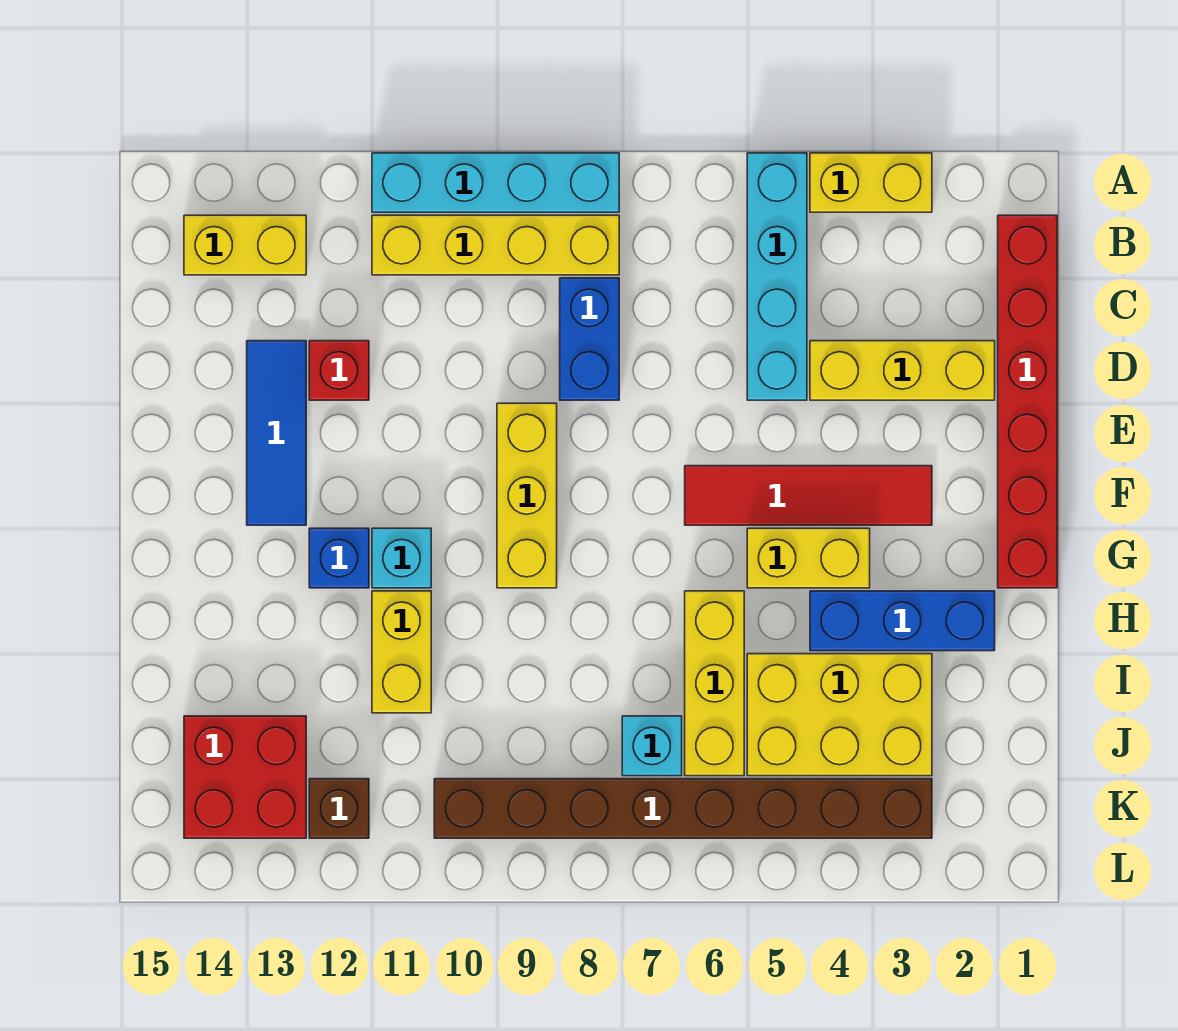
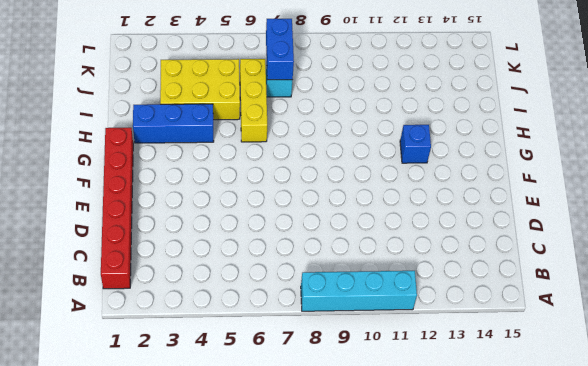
blue brick J7:K7 level 2 -> blue brick C8:D8 level 1
none -> yellow brick A3:A4 level 1
none -> cyan brick A5:D5 level 1
none -> yellow brick B8:B11 level 1

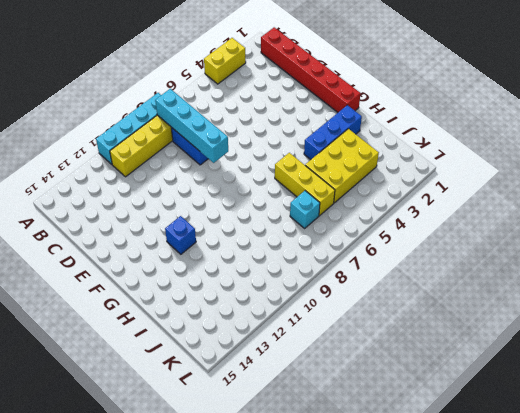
cyan brick B8:E8 level 2 -> cyan brick A5:D5 level 1
none -> yellow brick B13:B14 level 1
none -> yellow brick D2:D4 level 1
none -> red brick D12 level 1

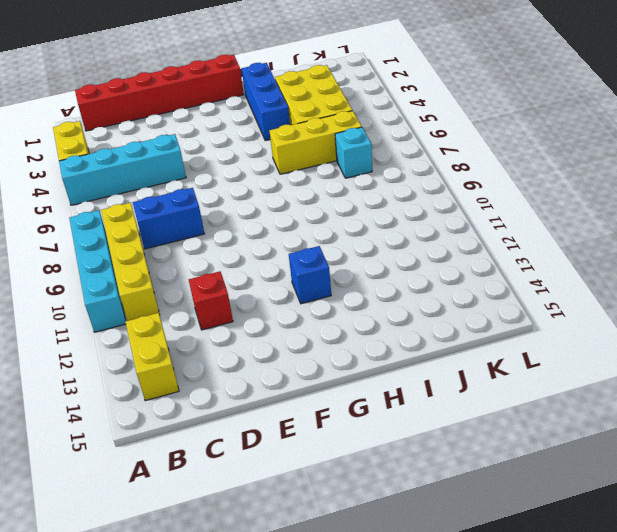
none -> yellow brick D2:D4 level 1
none -> blue tile D13:F13 level 1
none -> yellow brick E9:G9 level 1

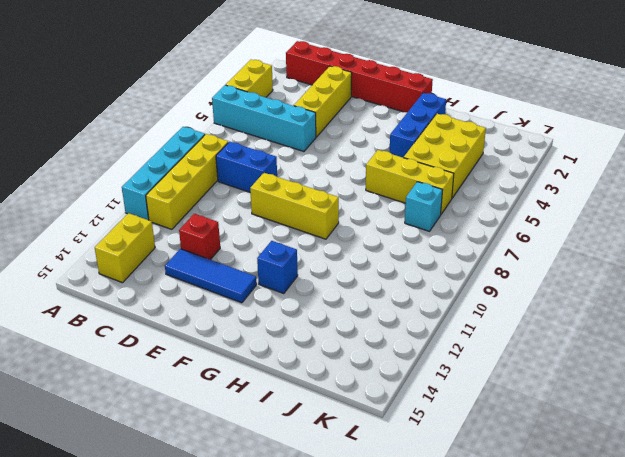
none -> red tile F3:F6 level 1
none -> yellow brick G4:G5 level 1
none -> cyan brick G11 level 1

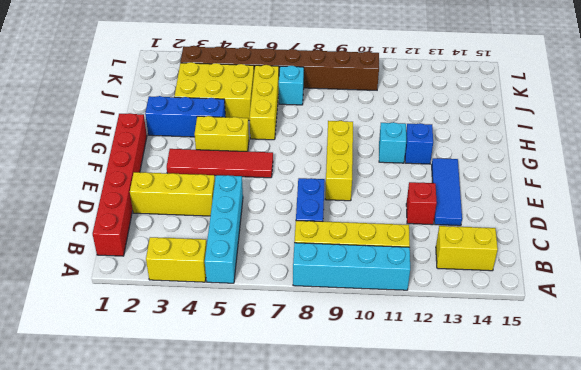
none -> yellow brick H11:I11 level 1
none -> red brick J13:K14 level 1
none -> brown brick K12 level 1

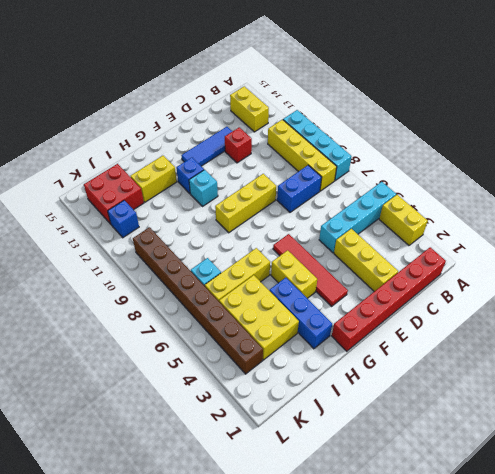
yellow brick H13:I13 level 1 -> yellow brick H11:I11 level 1
blue brick K12 level 1 -> brown brick K12 level 1

